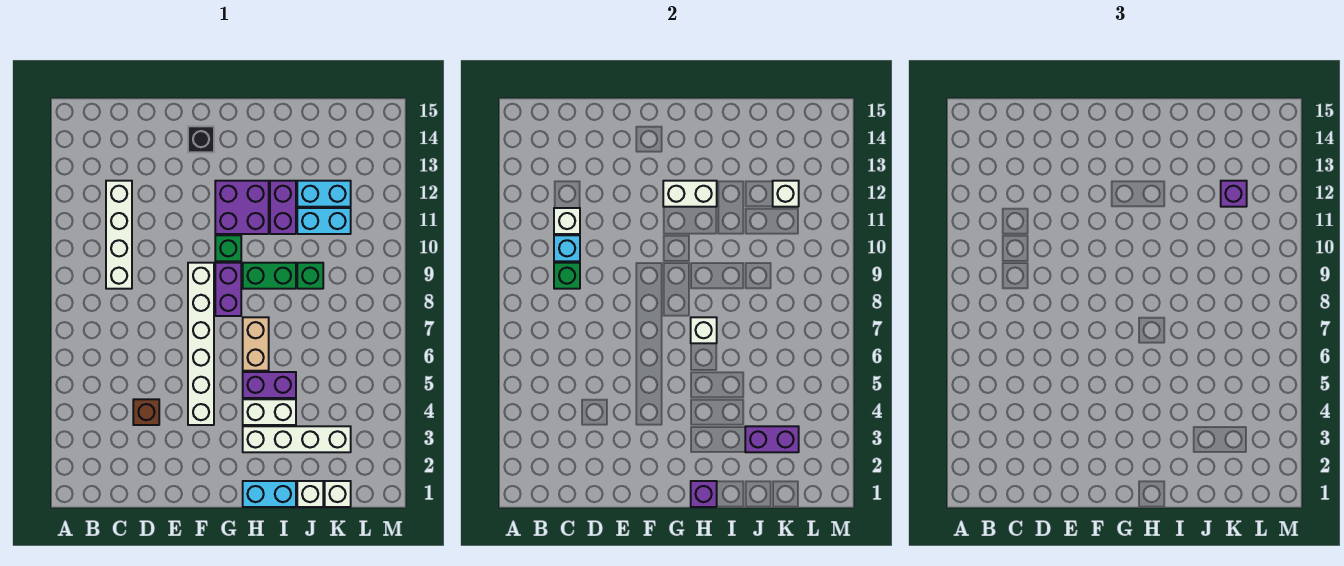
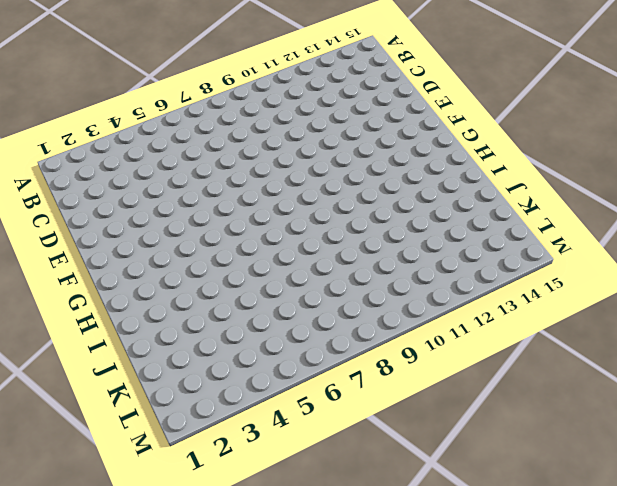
none -> white brick C9:C12 level 1
none -> brown brick D4 level 1
none -> white brick F4:F9 level 1

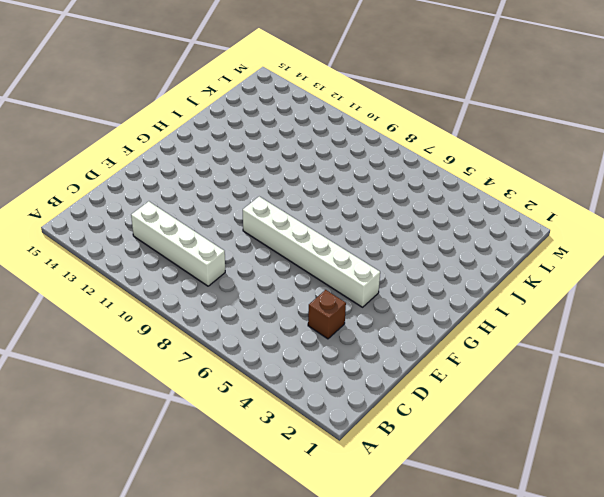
none -> black brick F14 level 1
none -> purple brick G8:G9 level 1
none -> green brick G10 level 1

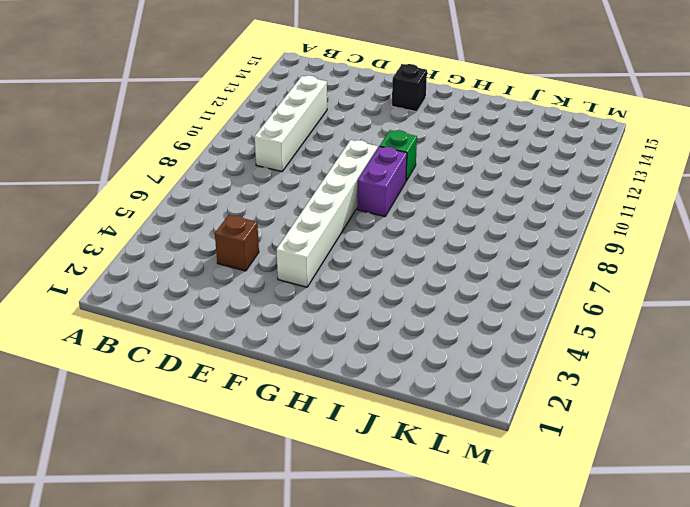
none -> purple brick G11:H12 level 1
none -> cyan brick H1:I1 level 1
none -> white brick H3:K3 level 1

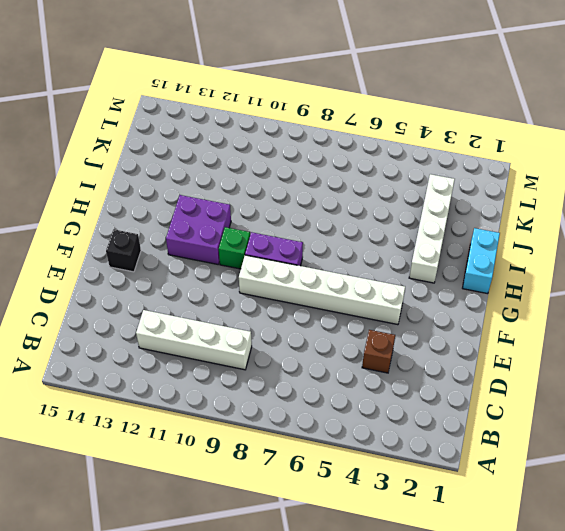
none -> white brick H4:I4 level 1
none -> purple brick H5:I5 level 1
none -> tan brick H6:H7 level 1

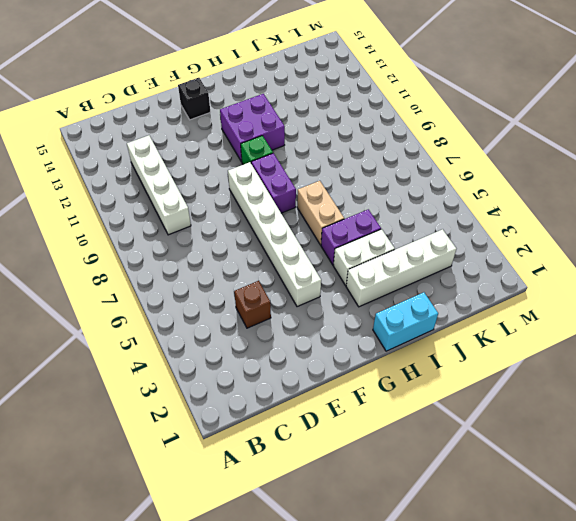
none -> green brick H9:I9 level 1
none -> purple brick I11:I12 level 1
none -> white brick J1 level 1

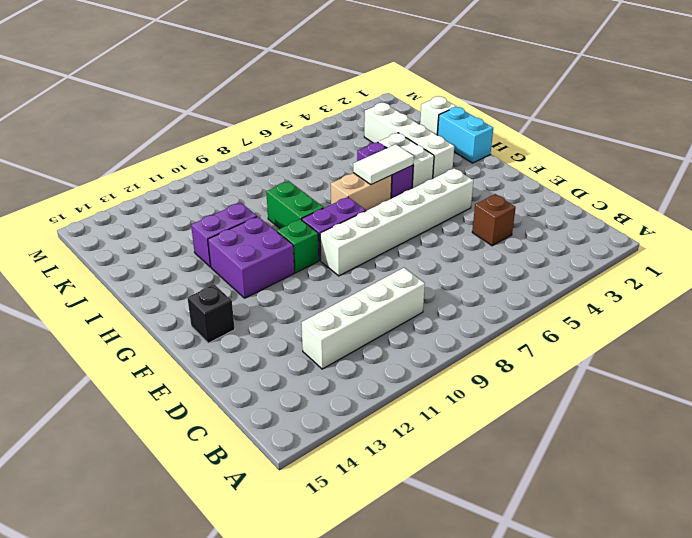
white tile H5:H6 level 2 -> none
none -> green brick J9 level 1
none -> cyan brick J11:K11 level 1
none -> cyan brick J12:K12 level 1

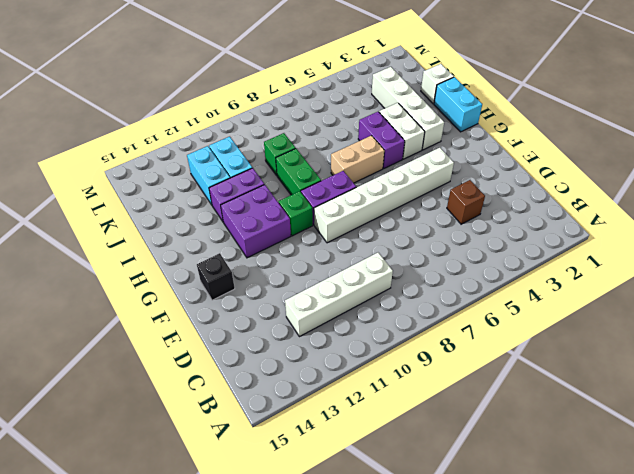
none -> white brick K1 level 1
none -> green brick C9 level 2
none -> cyan brick C10 level 2

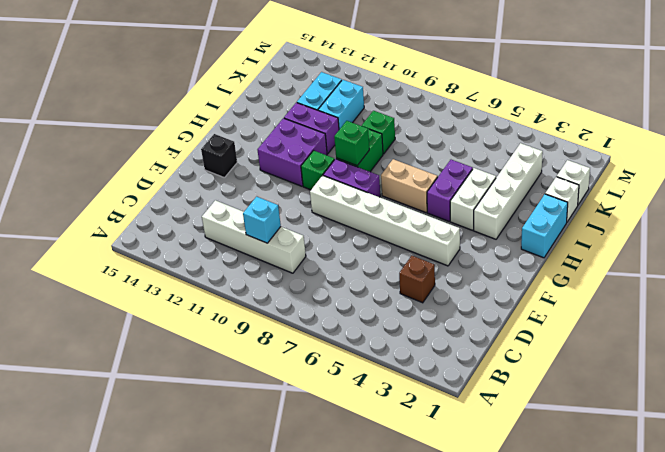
green brick H9 level 2 -> green brick C9 level 2
none -> white brick C11 level 2
none -> white brick G12:H12 level 2
none -> purple brick H1 level 2

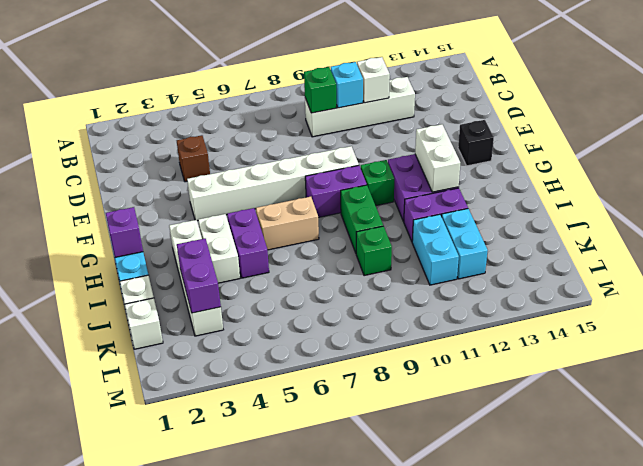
none -> white brick H7 level 2
none -> white brick K12 level 2
none -> purple brick K12 level 3

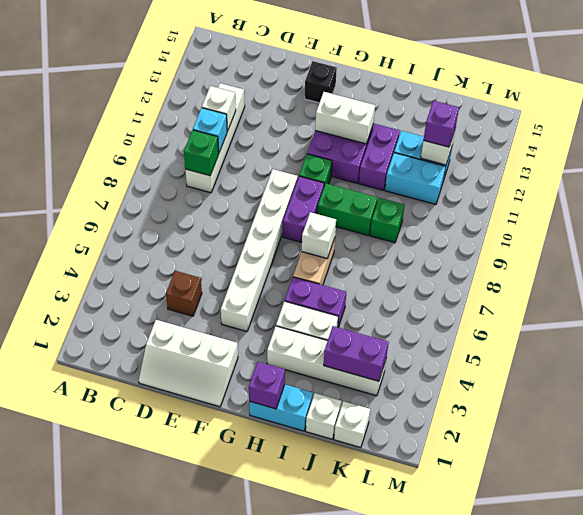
white slope D1:F2 level 1 top 2 -> none

